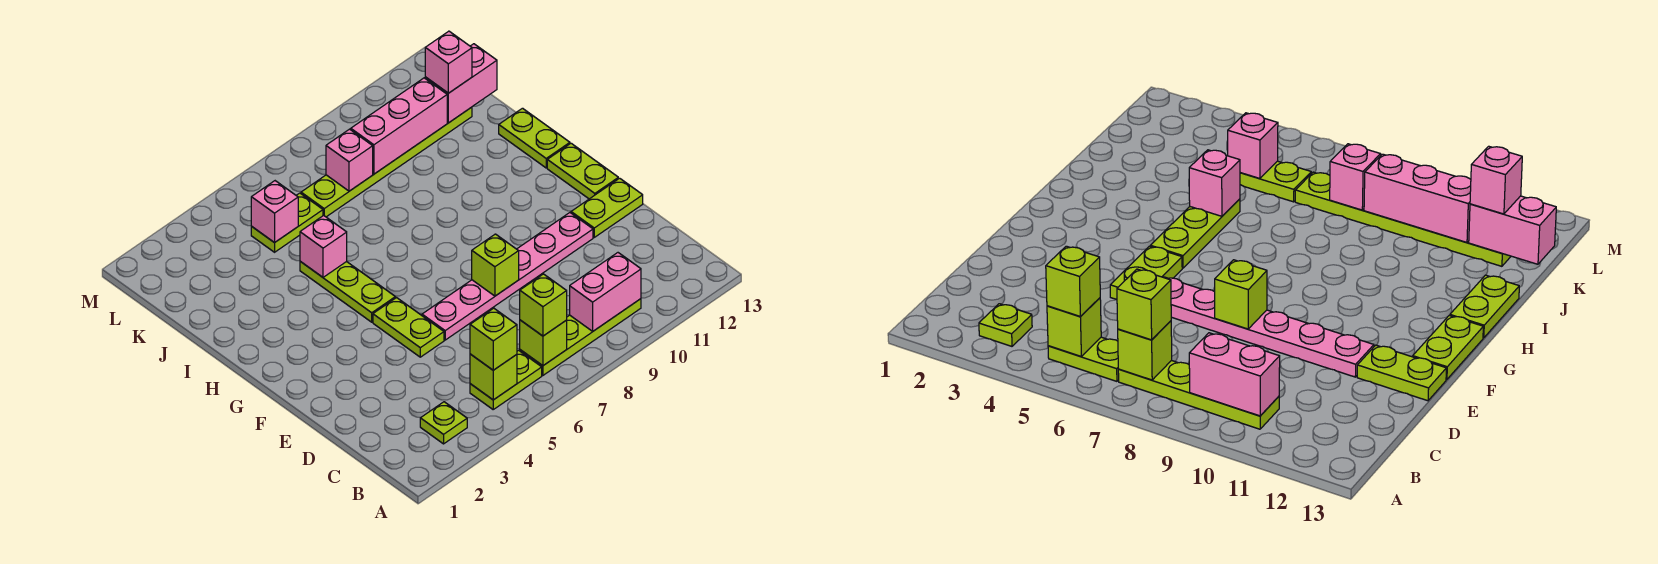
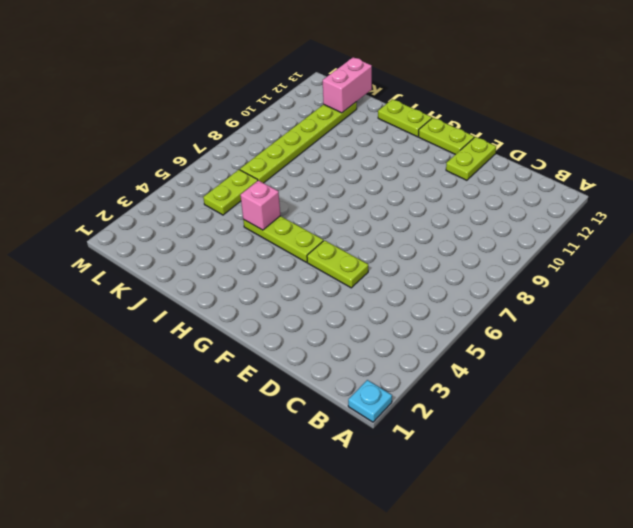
cyan plate A1 level 1 -> none
none -> lime plate B3 level 1
none -> lime plate B5:B6 level 1
none -> lime plate B7:B10 level 1

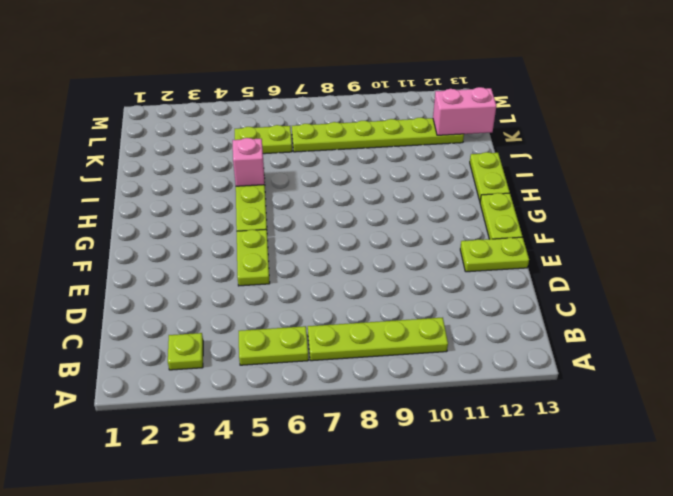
none -> pink plate E6:E11 level 1
none -> lime brick B5 level 2
none -> lime brick B7 level 2

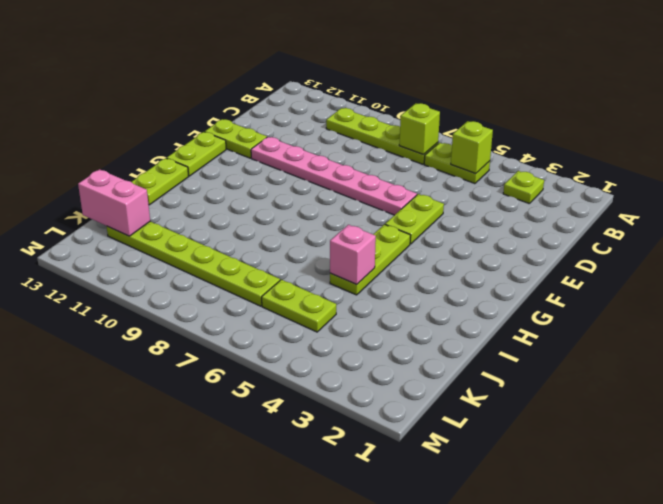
none -> pink brick B9:B10 level 2
none -> lime brick E8 level 2
none -> pink brick K5 level 2

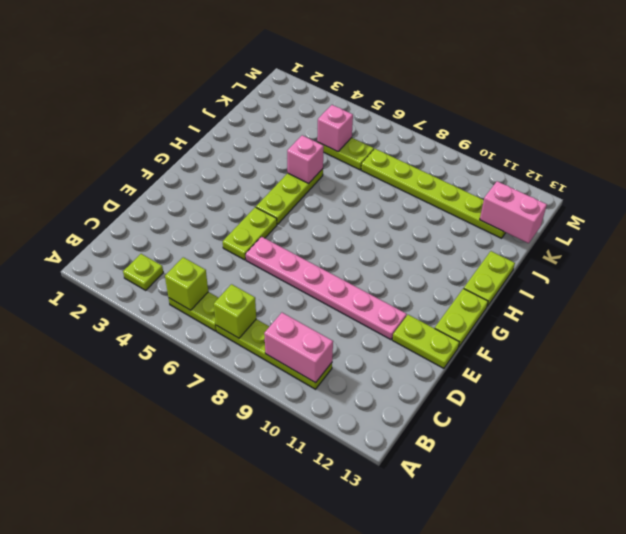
none -> lime brick E8 level 2
none -> pink brick K8 level 2
none -> pink brick K9:K11 level 2

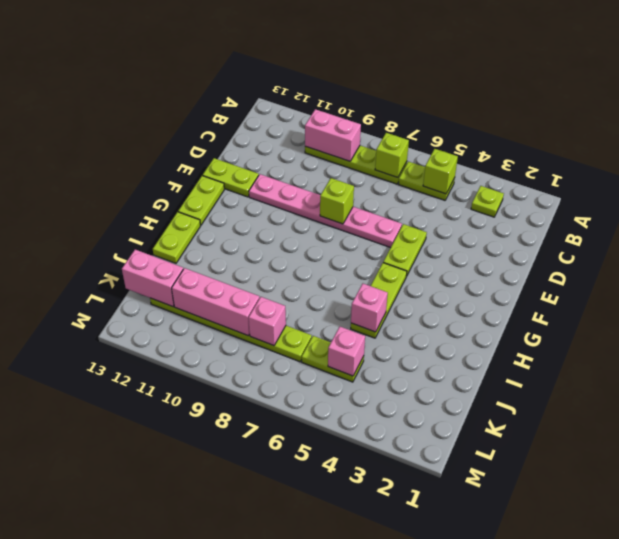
none -> lime brick B5 level 3
none -> lime brick B7 level 3
none -> pink brick K12 level 3

